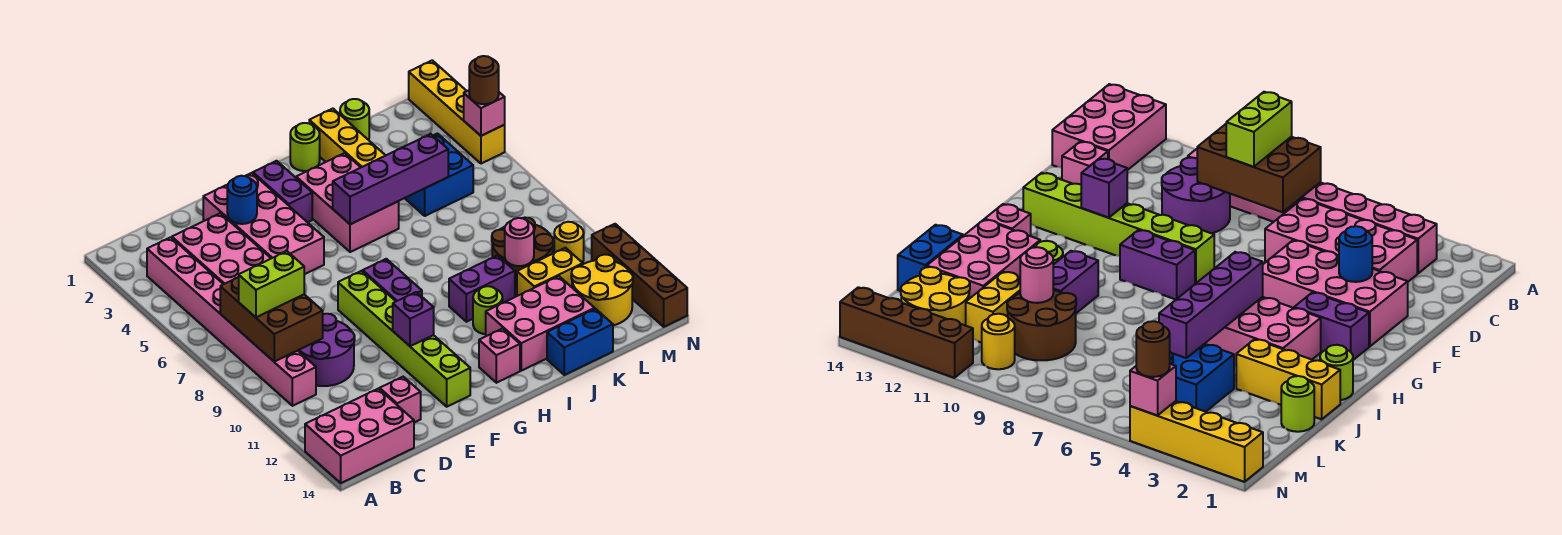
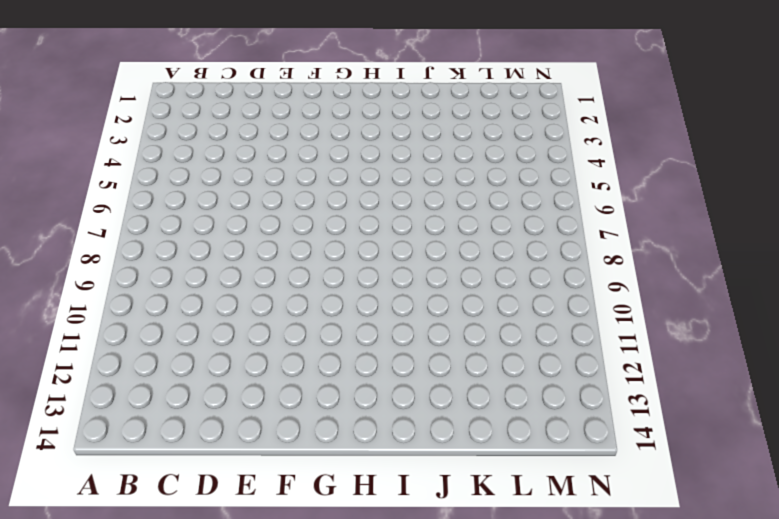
none -> pink brick A13:C14 level 1
none -> pink brick B3:B10 level 1
none -> pink brick C3:D6 level 1
none -> purple round brick C9:D10 level 1

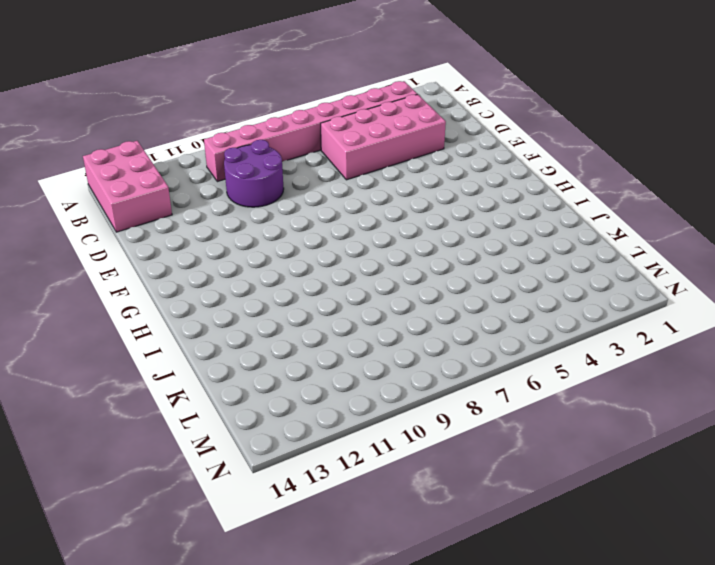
none -> pink brick D13 level 1
none -> pink brick E2:F5 level 1
none -> lime brick F8:F13 level 1
none -> purple brick G2:G3 level 1

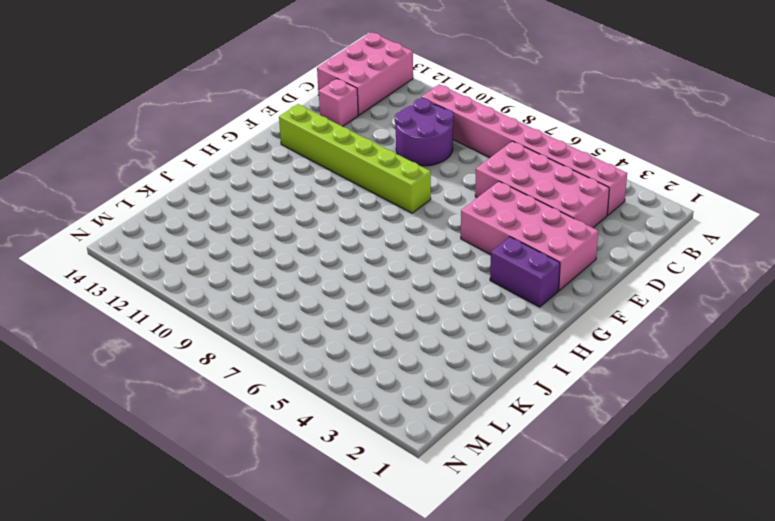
none -> purple brick G8:G9 level 1
none -> pink brick H3:I5 level 1
none -> pink brick H13 level 1
none -> lime round brick I1 level 1

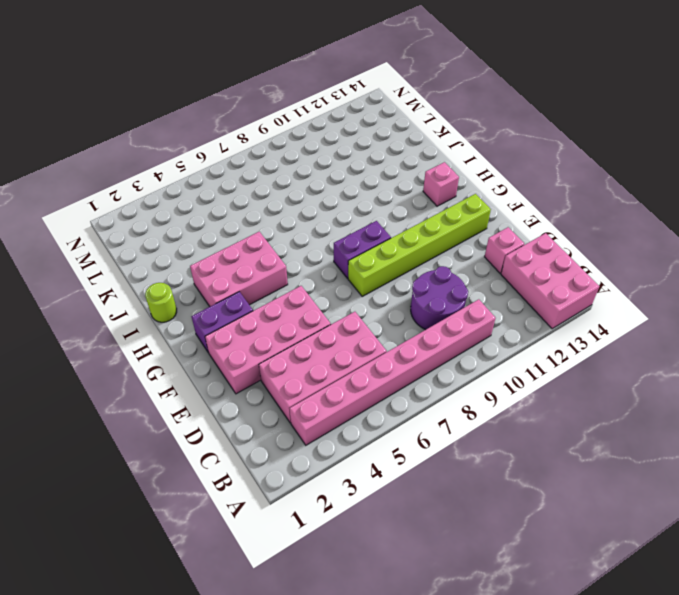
none -> purple brick I10:J10 level 1
none -> lime round brick I11 level 1
none -> pink brick I12:K13 level 1
none -> yellow brick J1:J3 level 1

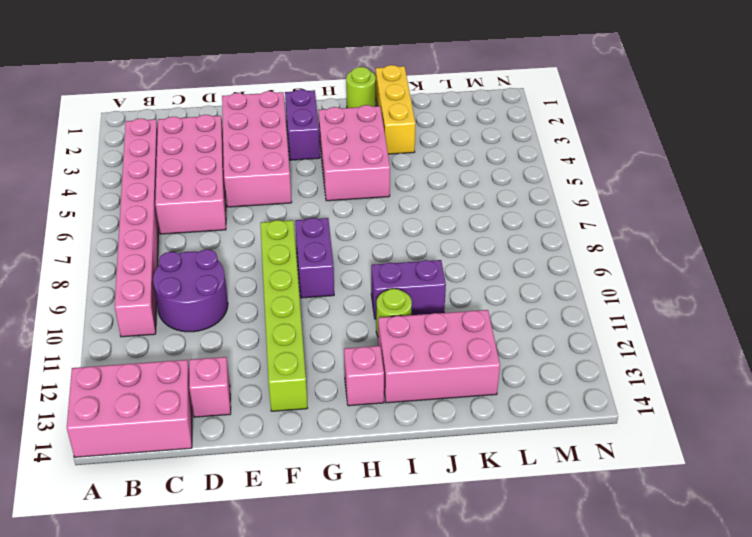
none -> blue brick J14:K14 level 1
none -> lime round brick K1 level 1
none -> blue brick K4:L5 level 1
none -> brown round brick K9:L10 level 1

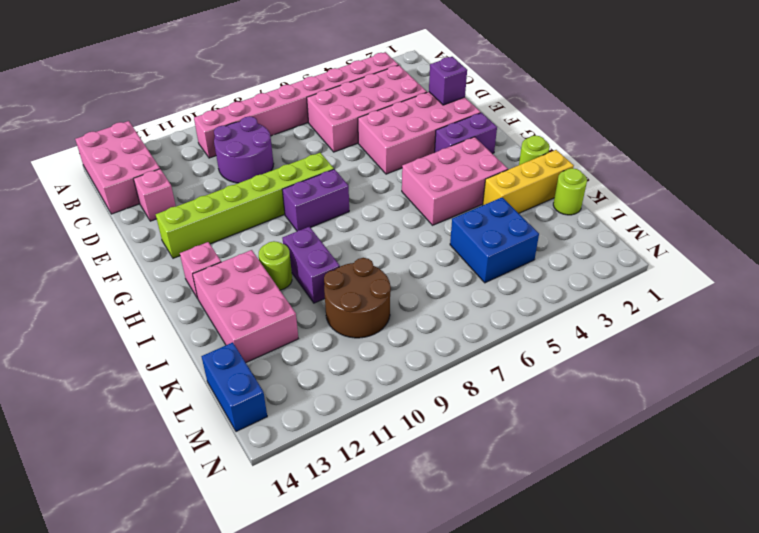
purple brick E2 level 2 -> purple brick F11 level 2
blue brick L14:M14 level 1 -> blue brick J14:K14 level 1
none -> yellow brick K11:L11 level 1
none -> yellow round brick L12:M13 level 1
none -> yellow round brick M10 level 1
none -> yellow brick N1:N4 level 1

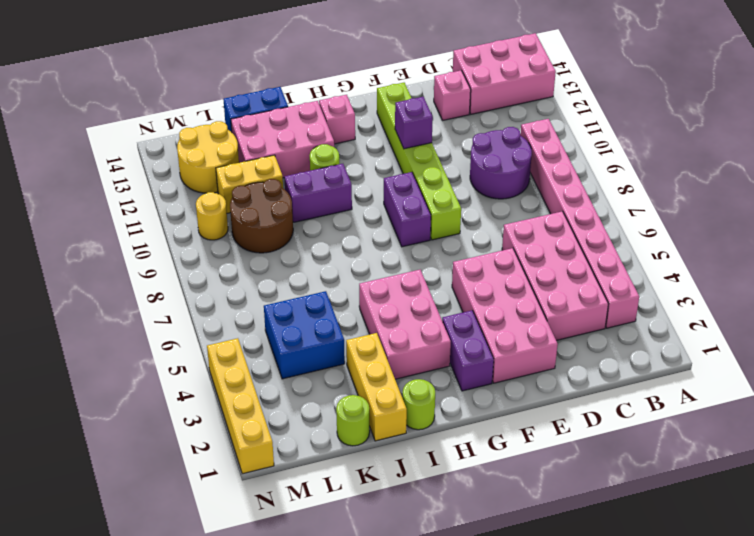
none -> brown brick N11:N14 level 1
none -> brown brick B7:C9 level 2
none -> blue round brick E3 level 2
none -> purple brick H5:K5 level 2

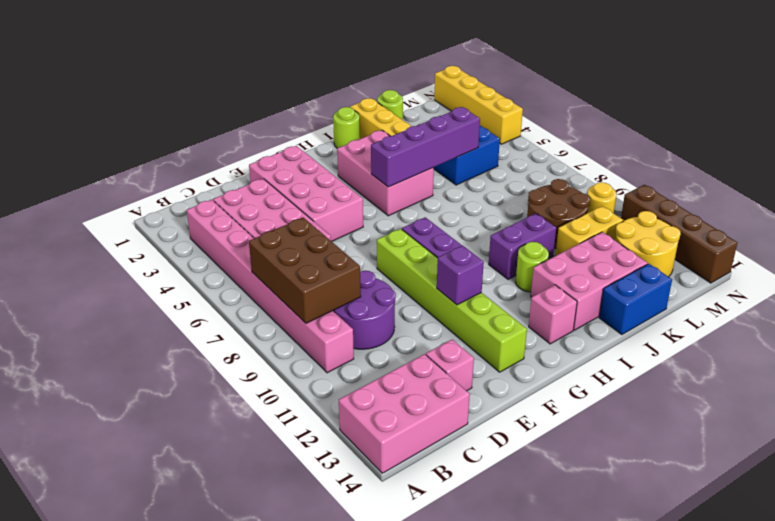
none -> purple brick G2:G3 level 1
none -> blue round brick E3 level 2
none -> pink round brick K10 level 2
none -> pink brick N4 level 2

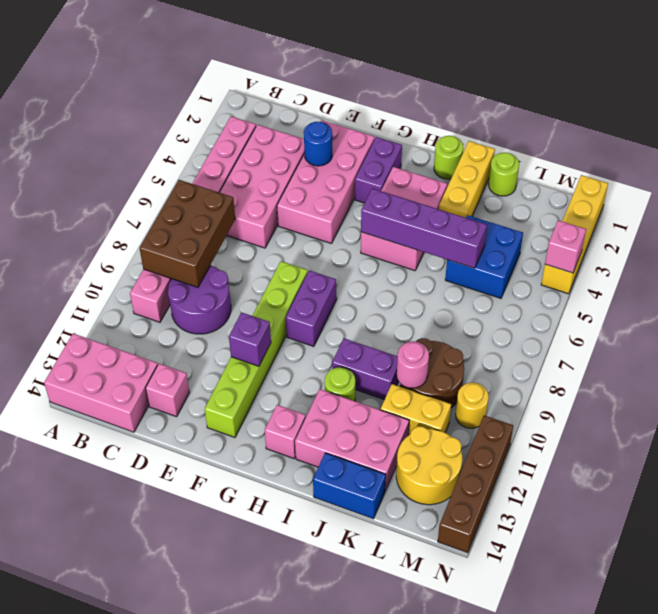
none -> lime brick B8:C8 level 3
none -> brown round brick N4 level 3

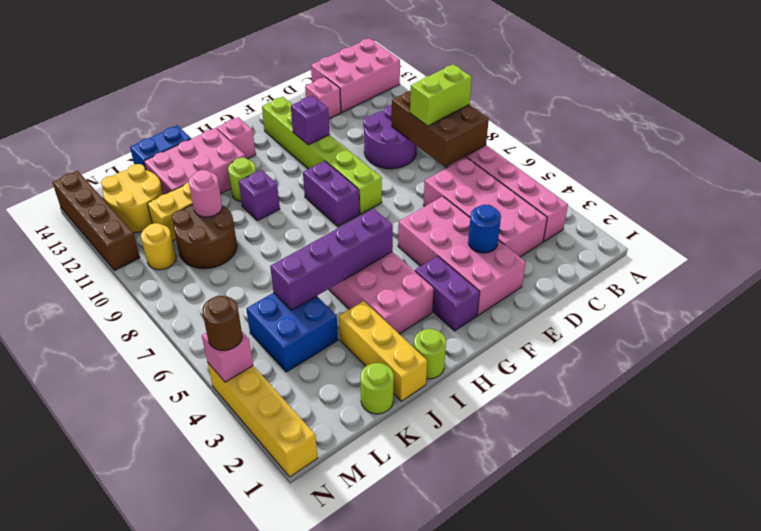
purple brick I10 level 1 -> purple brick I10:J10 level 1

